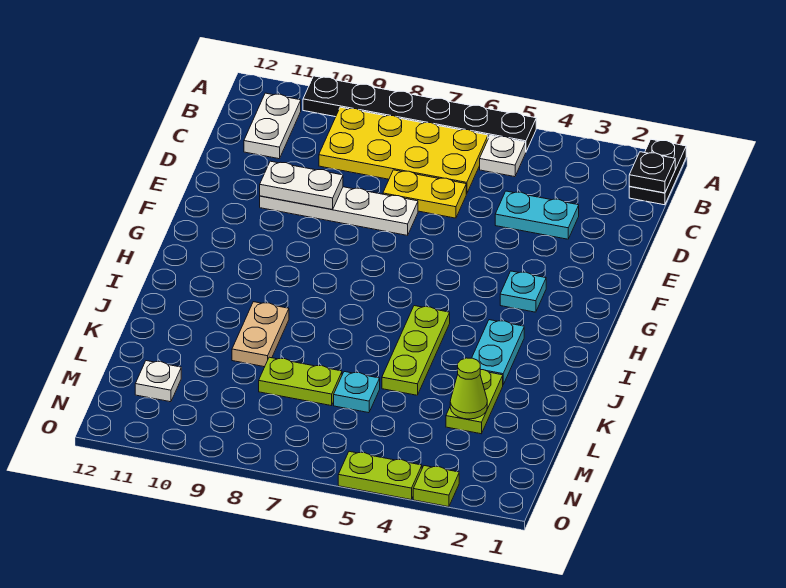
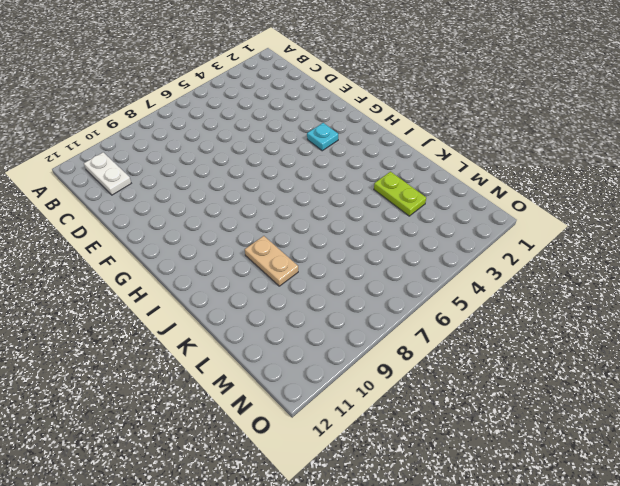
none -> black plate A1:B1 level 1
none -> black plate A5:A10 level 1
none -> white plate B5 level 1

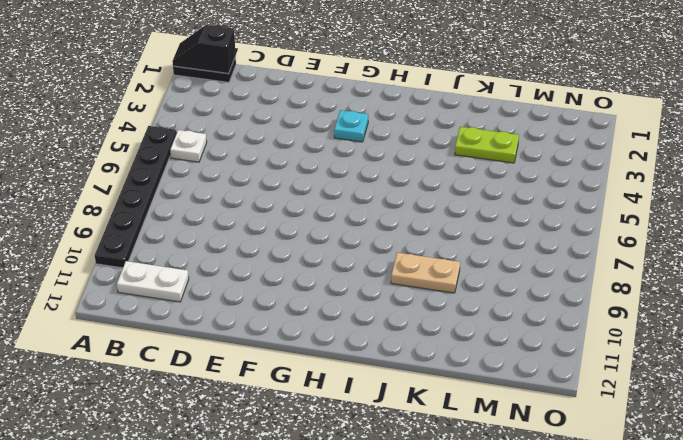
black slope A1:B1 level 2 top B -> black plate B1 level 2
none -> yellow plate B6:C9 level 1
none -> cyan plate D3:D4 level 1
none -> yellow plate D6:D7 level 1

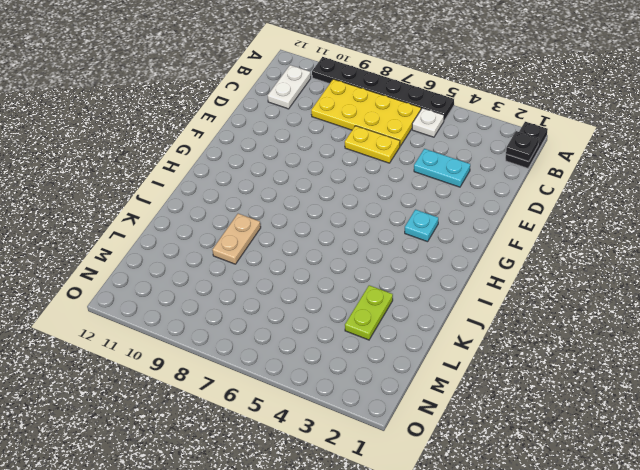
none -> white plate E7:E10 level 1
none -> cyan plate I3:J3 level 1
none -> lime plate I5:K5 level 1

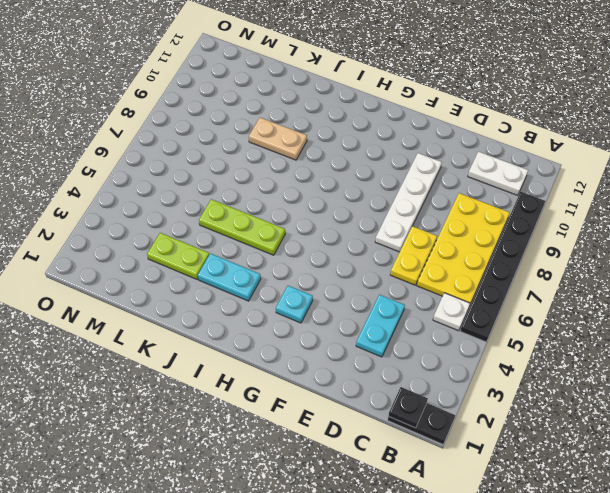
none -> cyan plate L6 level 1
none -> lime plate L7:L8 level 1
none -> white plate M11 level 1

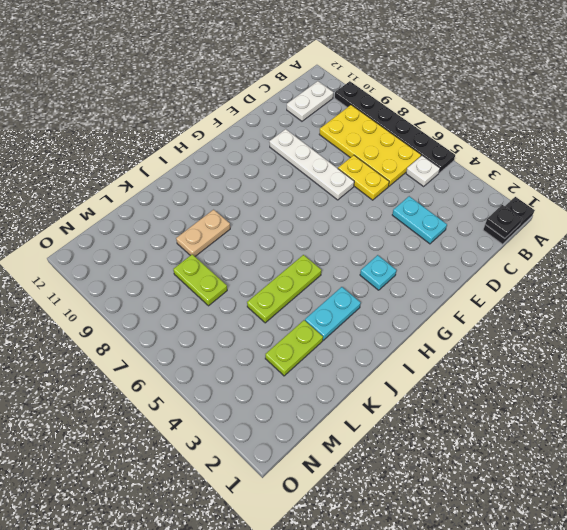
none -> cyan plate L6 level 1
none -> white plate M11 level 1
none -> lime plate O3 level 1

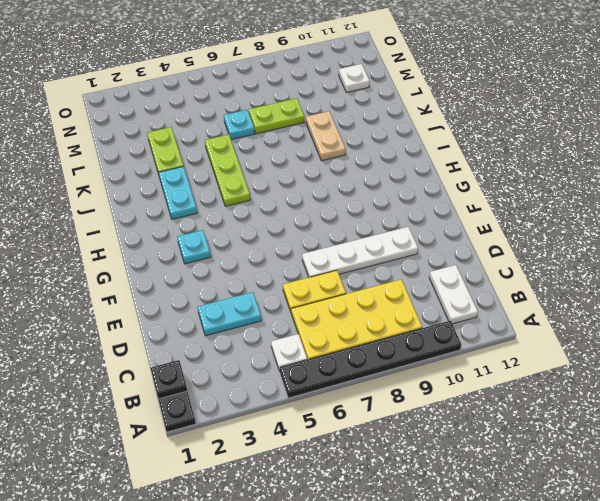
none -> lime plate O3 level 1
none -> lime plate O4:O5 level 1
none -> white plate E9:E10 level 2

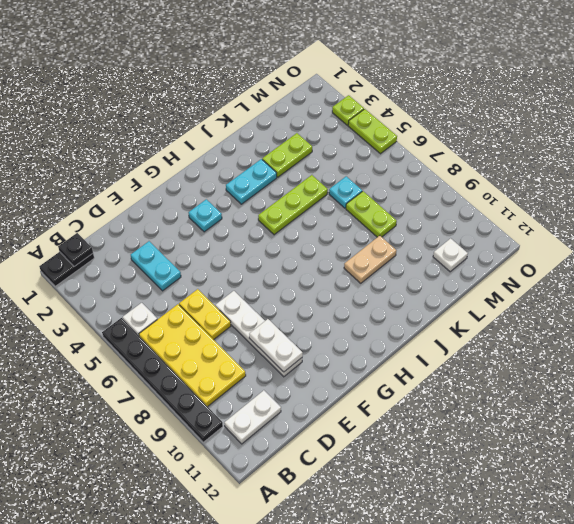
none -> lime cone L3 level 2

